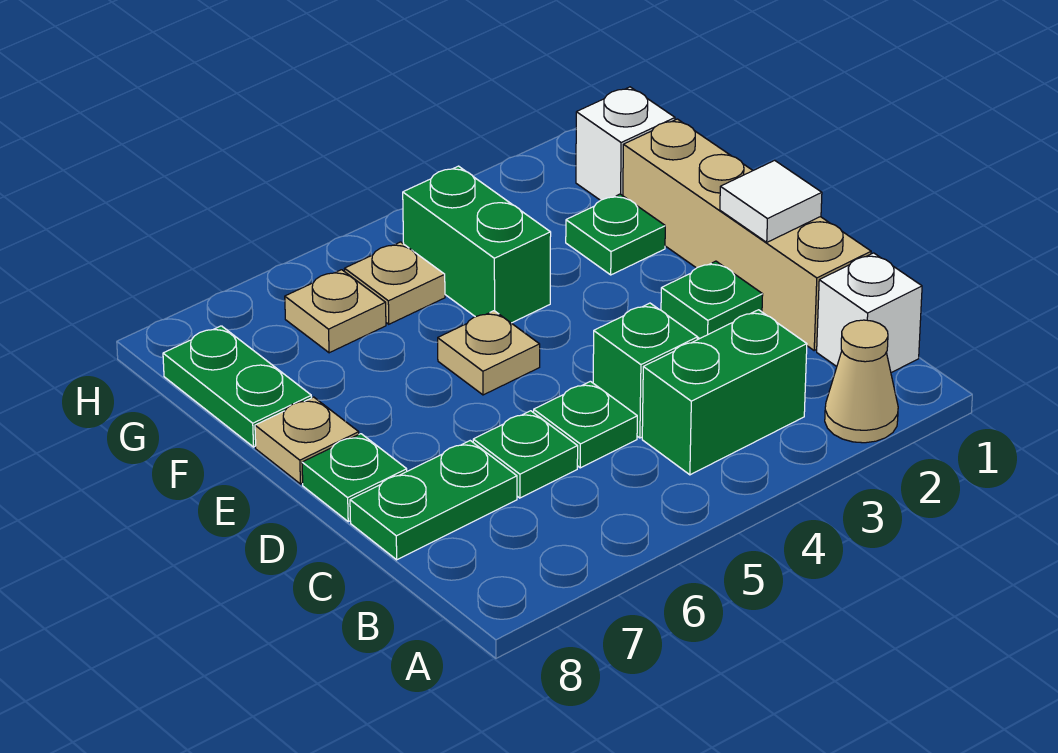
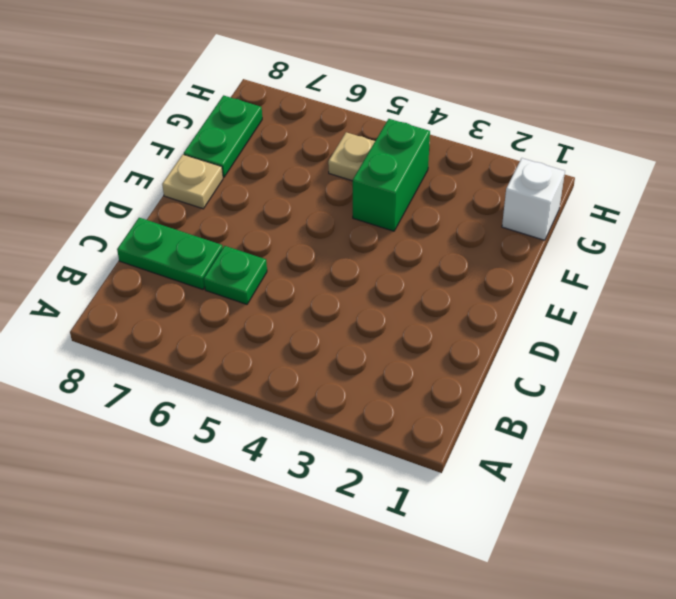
none -> tan cone A2 level 1
none -> white brick B1 level 1
none -> green brick B3:B4 level 1

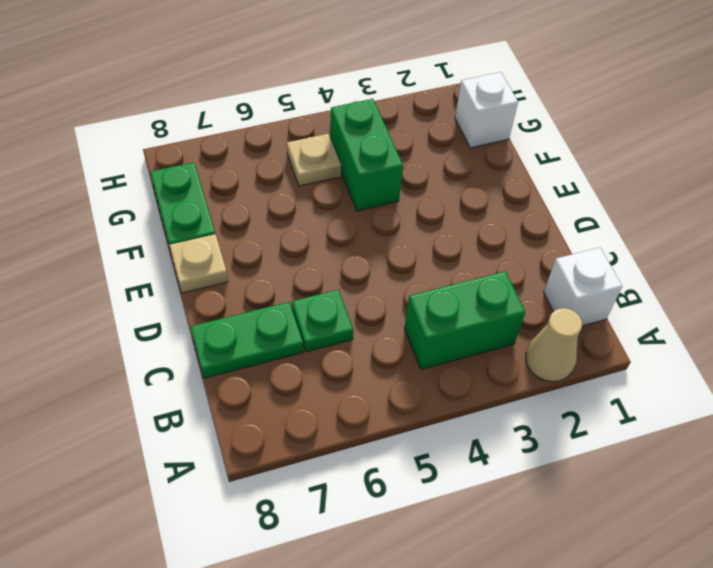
none -> tan brick C1:F1 level 1
none -> green brick C4 level 1
none -> green plate C5 level 1

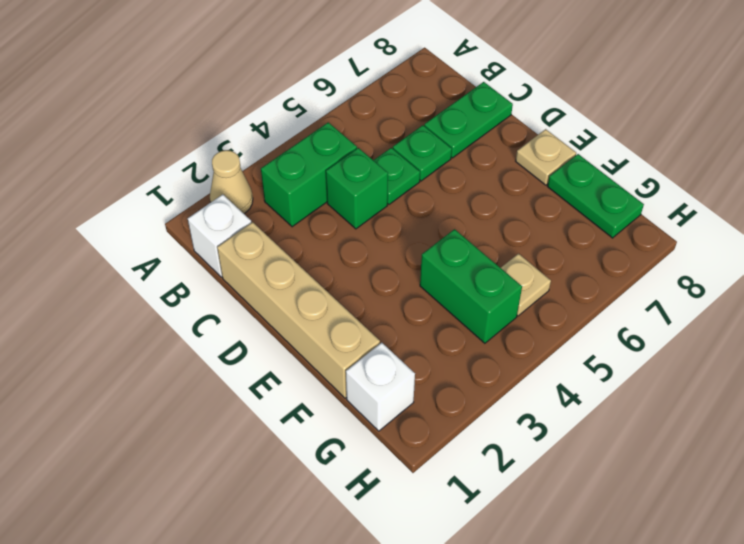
none -> green plate D2 level 1
none -> green plate D8 level 1
none -> tan plate E5 level 1

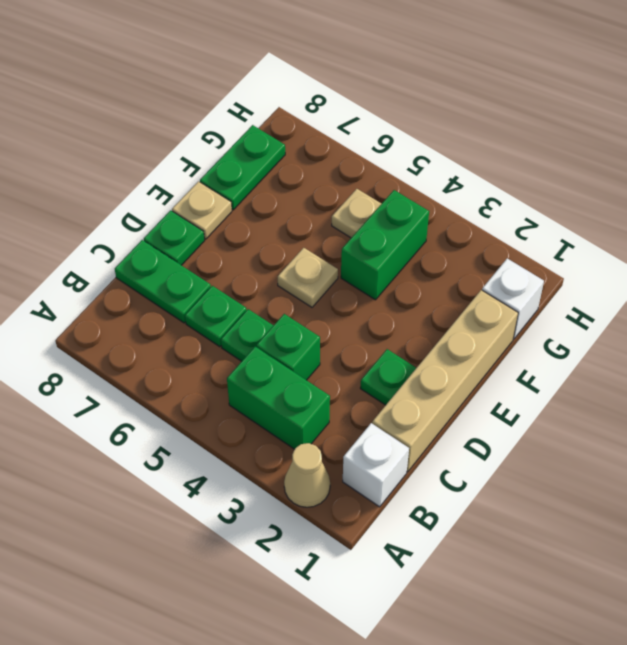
none -> green plate F2 level 1
none -> tan plate G6 level 1
none -> white tile D1 level 2

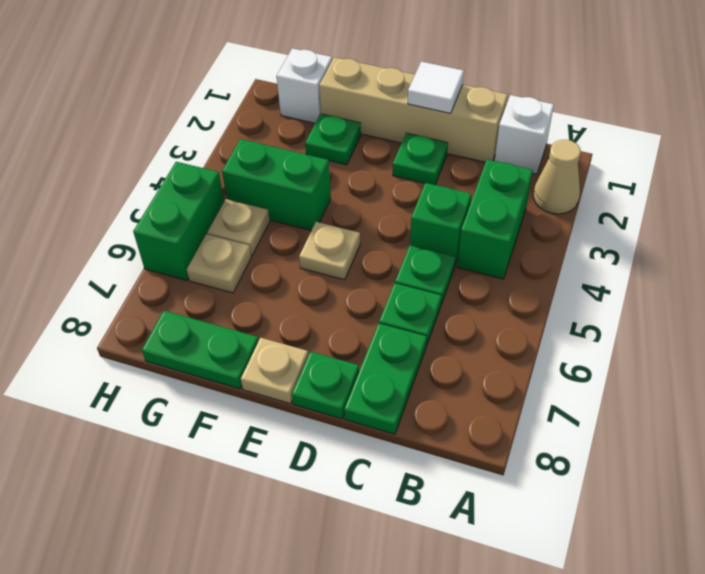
green brick H5:H6 level 1 -> none

